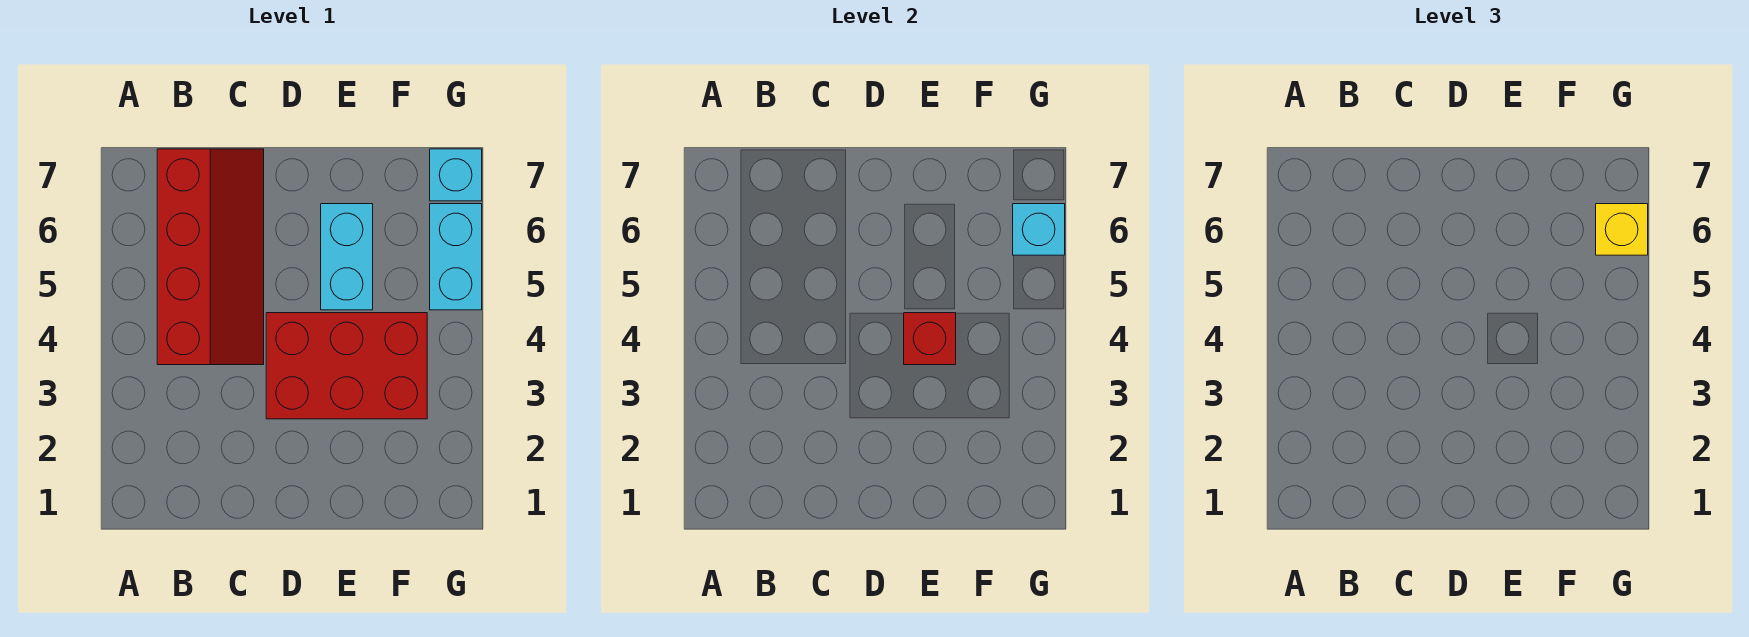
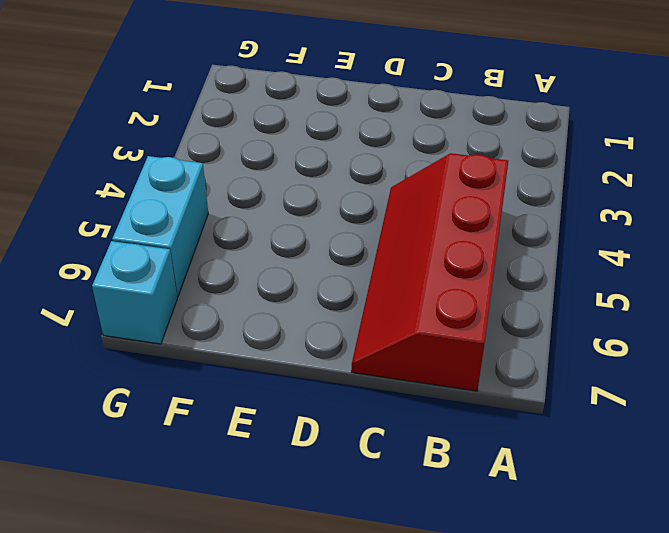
none -> red brick D3:F4 level 1
none -> cyan brick E5:E6 level 1

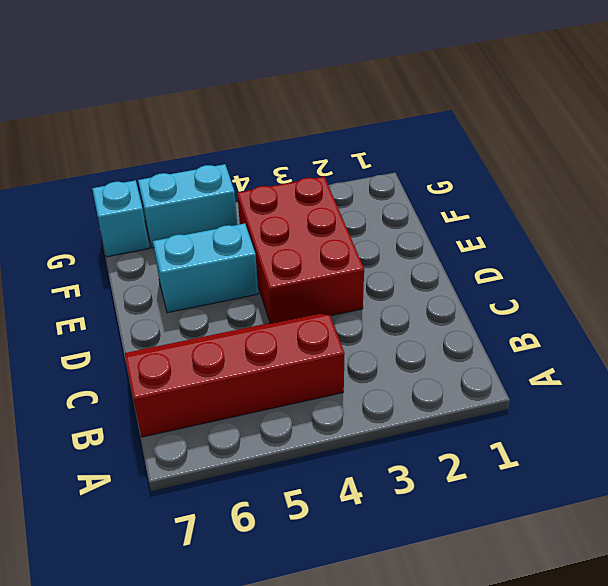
none -> red brick E4 level 2
none -> cyan brick G6 level 2

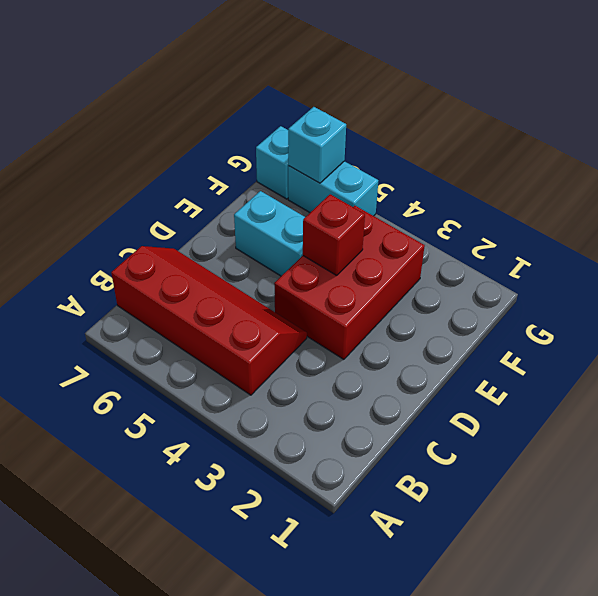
none -> yellow brick G6 level 3

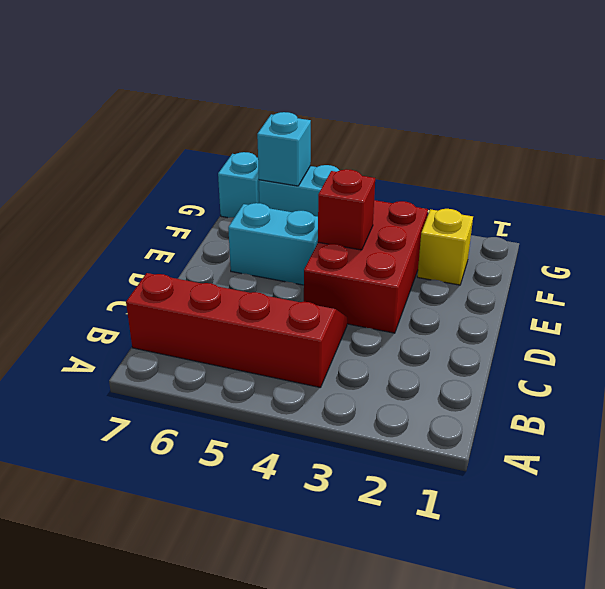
yellow brick F2 level 1 -> yellow brick G6 level 3

